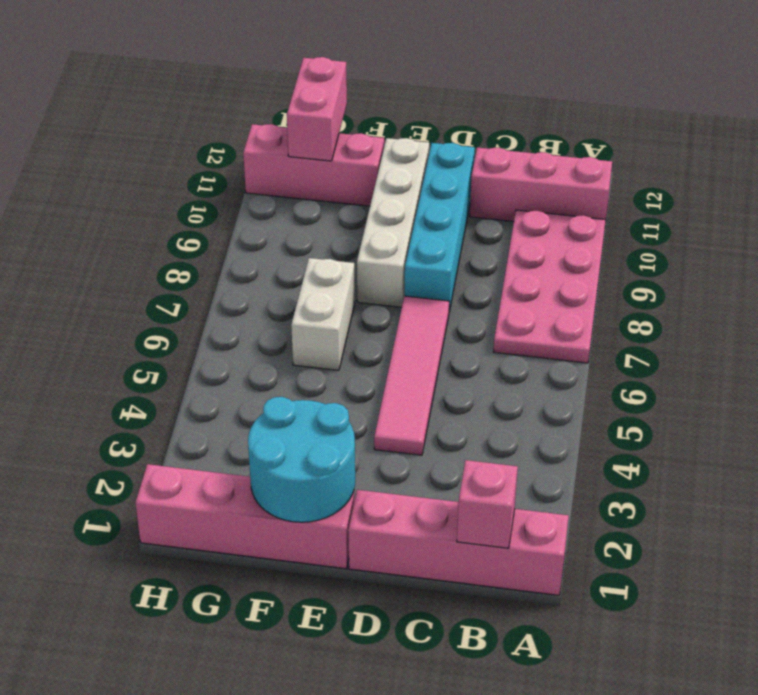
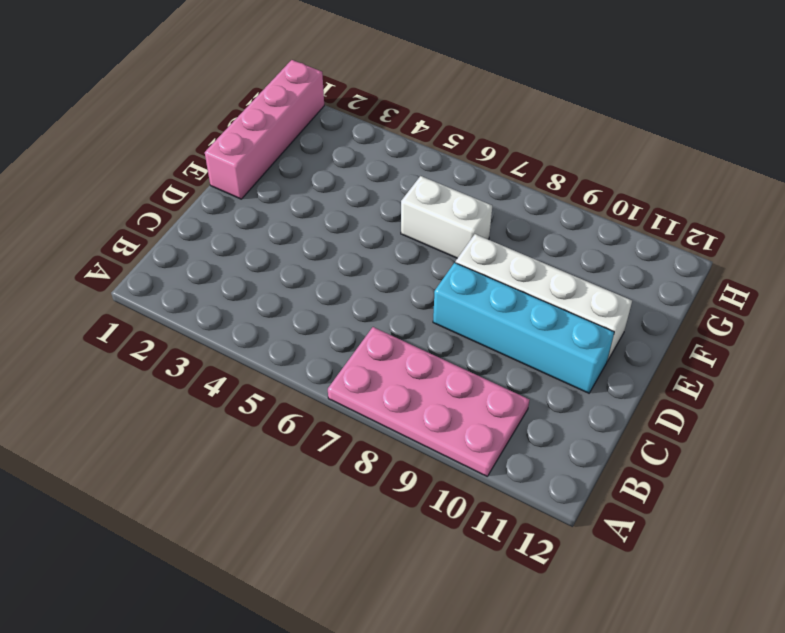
none -> pink brick A1:D1 level 1
none -> pink brick A11:C11 level 1
none -> pink tile D4:D7 level 1

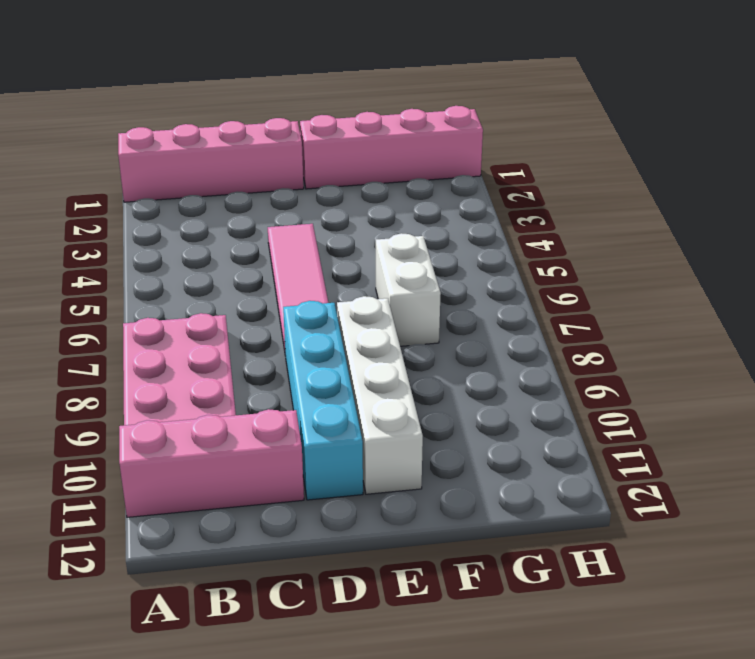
none -> pink brick F11:H11 level 1
none -> pink brick B1 level 2
none -> cyan round brick E1:F2 level 2

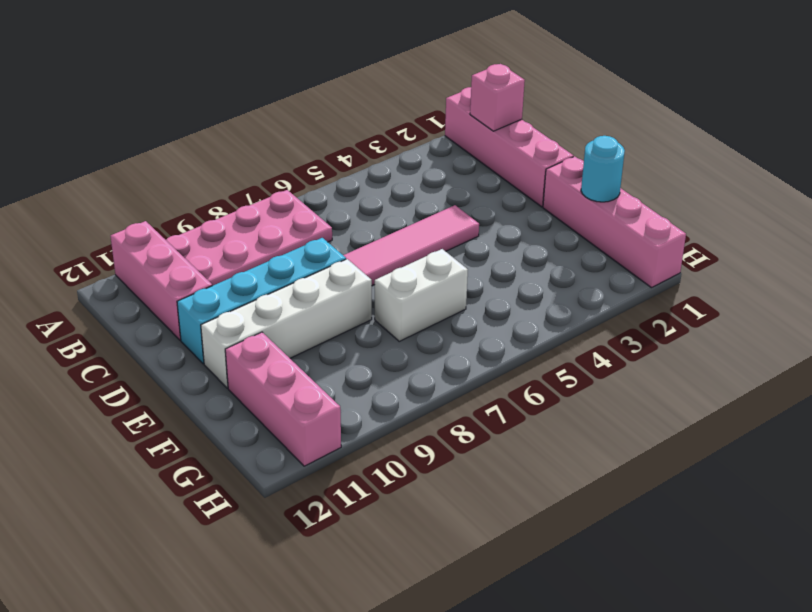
cyan round brick F1 level 2 -> cyan round brick E1:F2 level 2
none -> pink brick G11:G12 level 2

